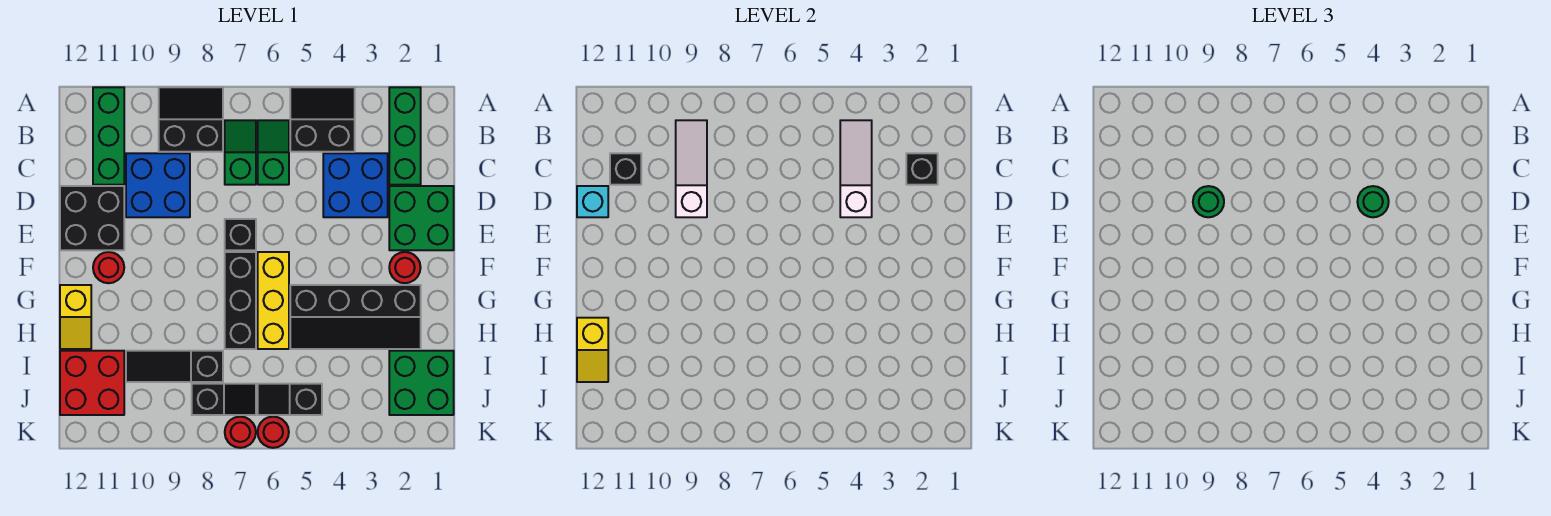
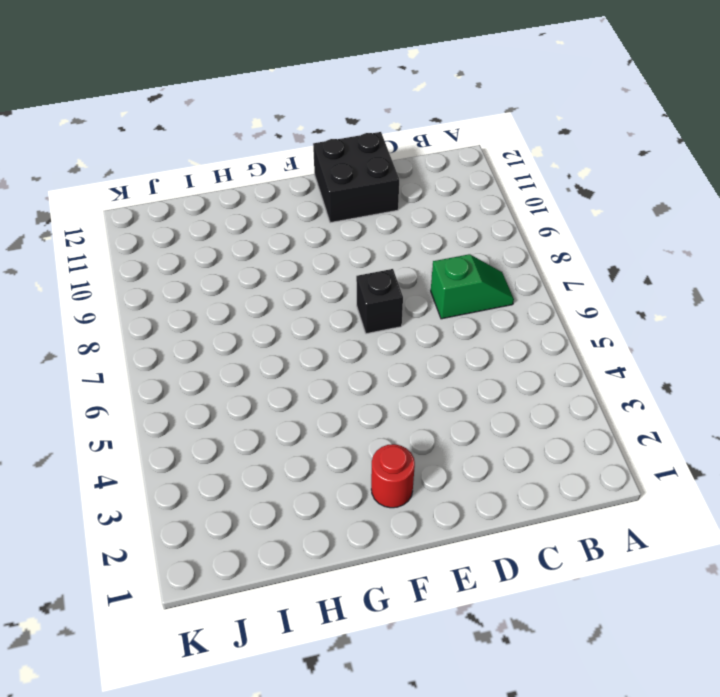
none -> green brick A2:C2 level 1
none -> black slope A4:B5 level 1 top B
none -> black slope A8:B9 level 1 top B
none -> green brick A11:C11 level 1

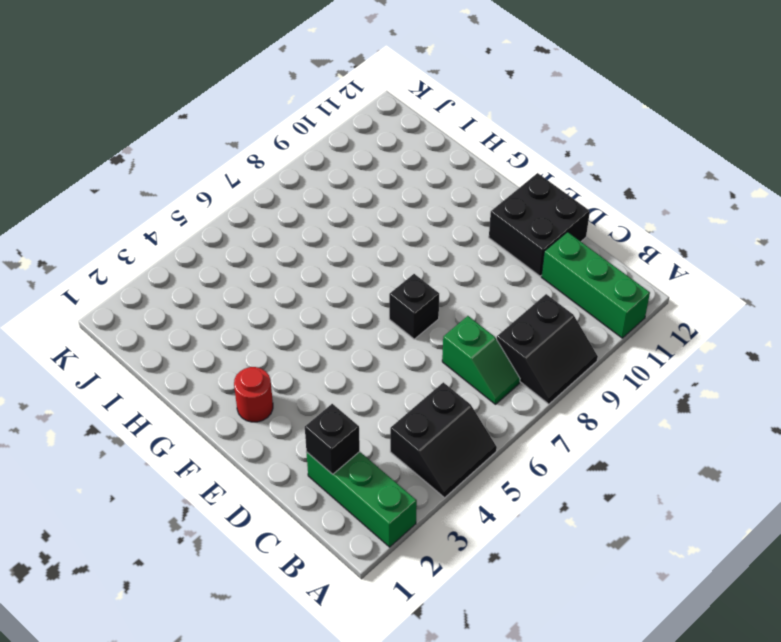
none -> green slope B6:C6 level 1 top C
none -> blue brick C3:D4 level 1
none -> blue brick C9:D10 level 1
none -> green brick D1:E2 level 1

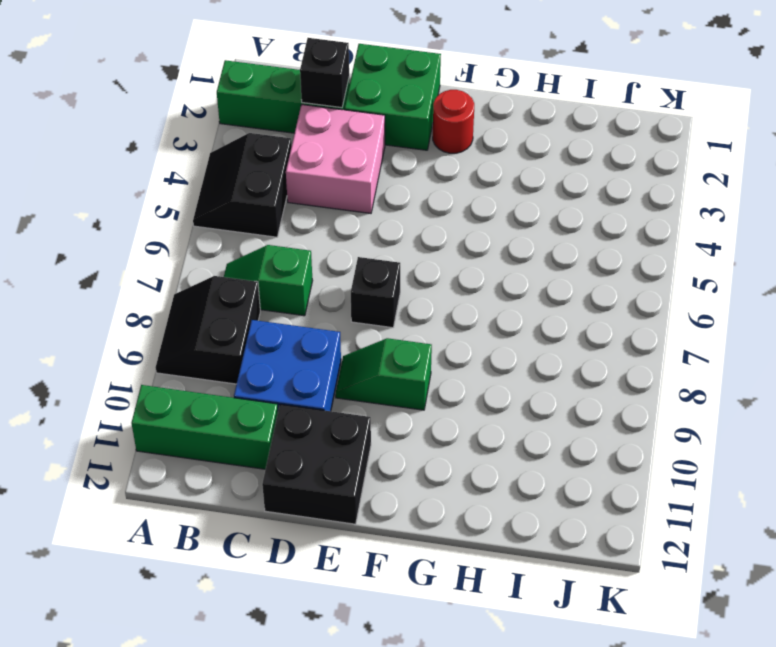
pink brick C3:D4 level 1 -> blue brick C3:D4 level 1
green slope E9:F9 level 1 top F -> green slope B6:C6 level 1 top C
none -> yellow brick F6:H6 level 1
none -> black brick F7:H7 level 1
none -> red round brick F11 level 1
none -> black slope G2:H5 level 1 top G

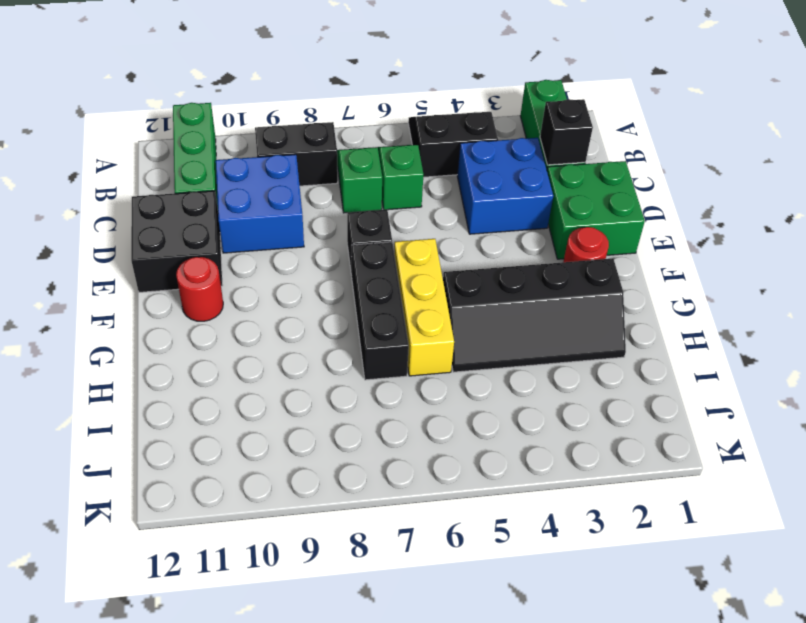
none -> yellow slope G12:H12 level 1 top G
none -> green brick I1:J2 level 1
none -> black slope I8:I10 level 1 top 8
none -> red brick I11:J12 level 1

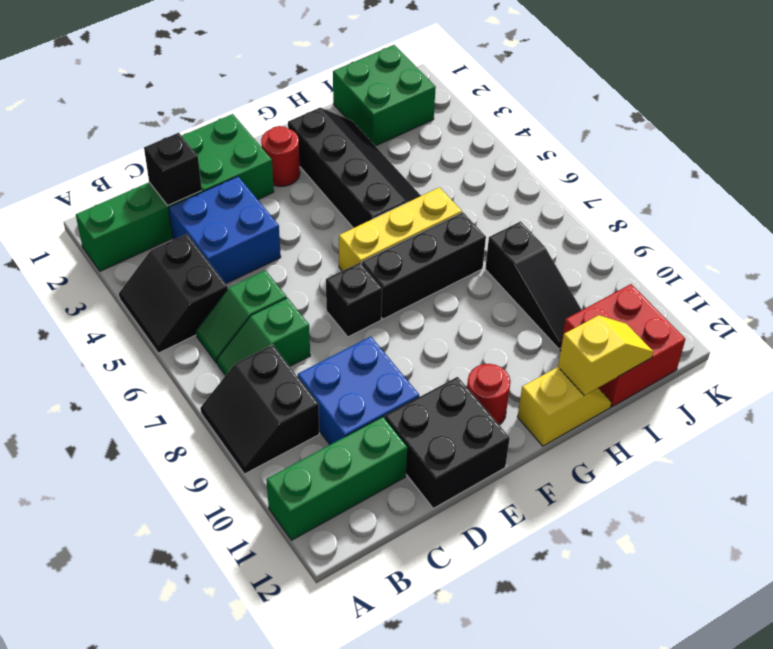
none -> black slope J5:J6 level 1 top 5
none -> black slope J7:J8 level 1 top 8
none -> red round brick K6 level 1
none -> red round brick K7 level 1

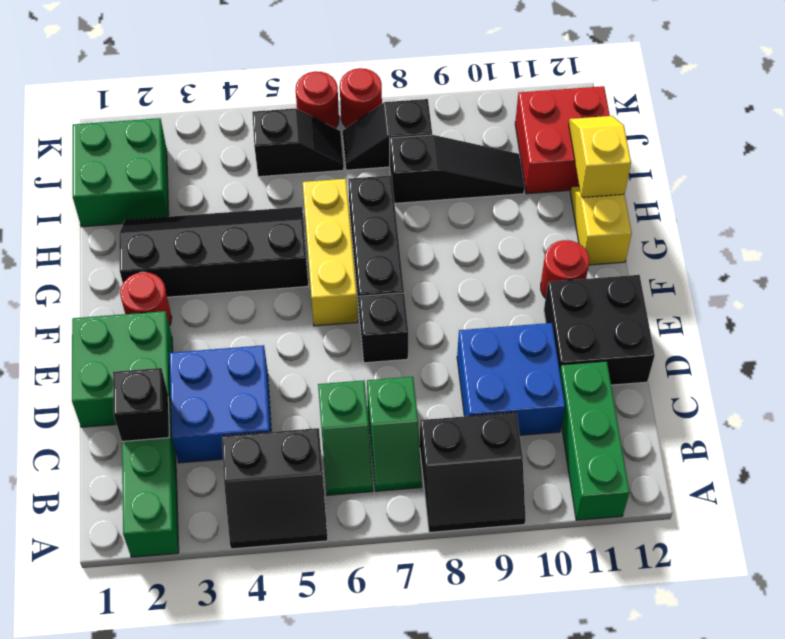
none -> white slope B4:D4 level 2 top D
none -> white slope B9:D9 level 2 top D
none -> black brick C11 level 2
none -> cyan brick D12 level 2

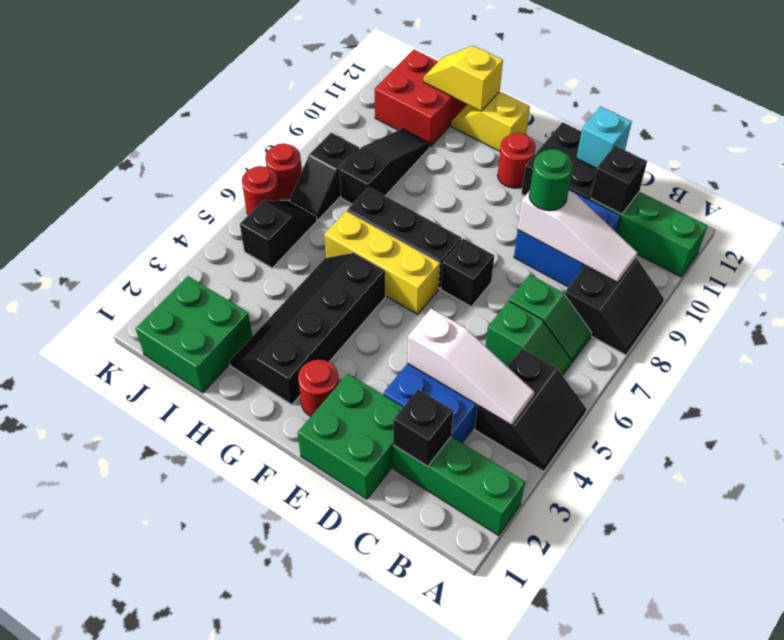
none -> green round brick D4 level 3

